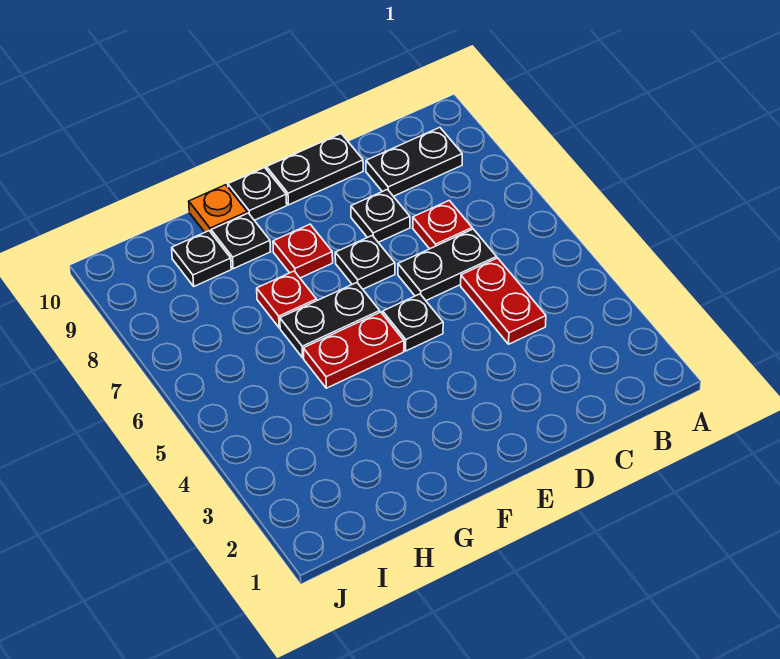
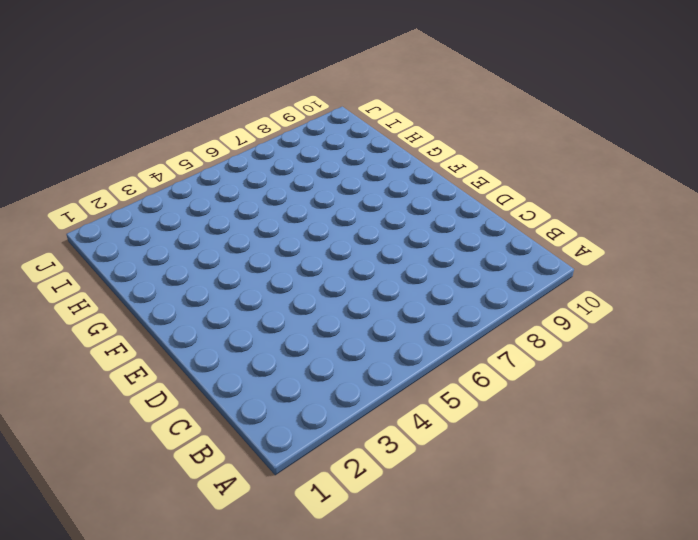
none -> black plate B9:C9 level 1
none -> red plate C4:C5 level 1
none -> black plate C6:D6 level 1

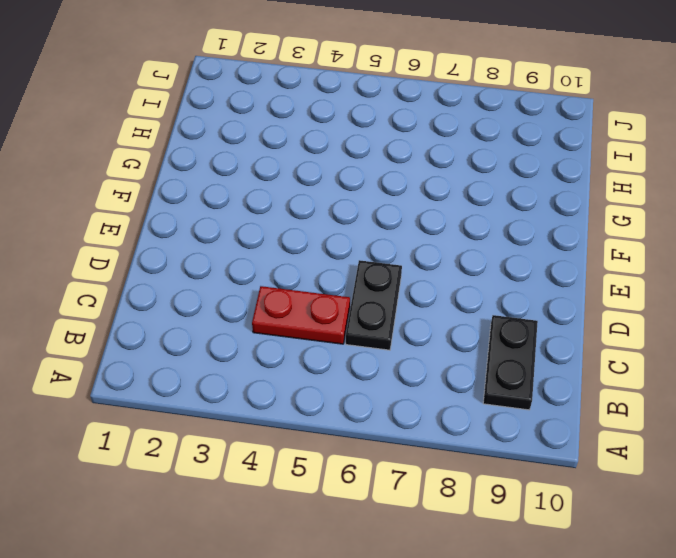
none -> red plate C7 level 1
none -> black plate D8 level 1
none -> black plate D10:E10 level 1

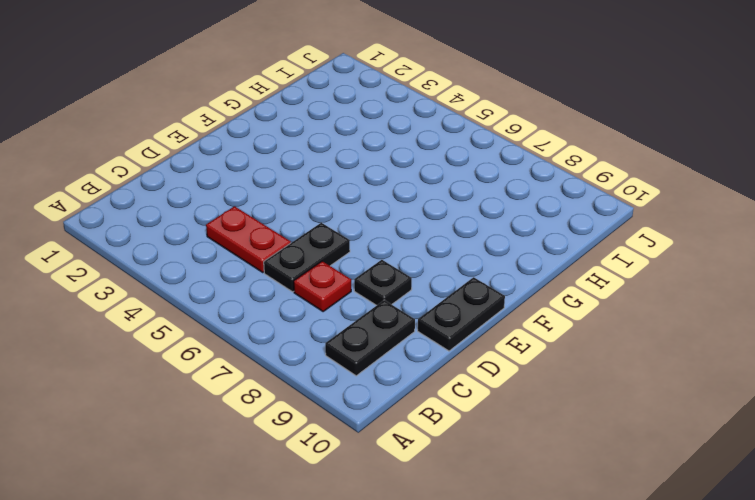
none -> black plate E5 level 1
none -> black plate E7 level 1
none -> red plate F5:G5 level 1

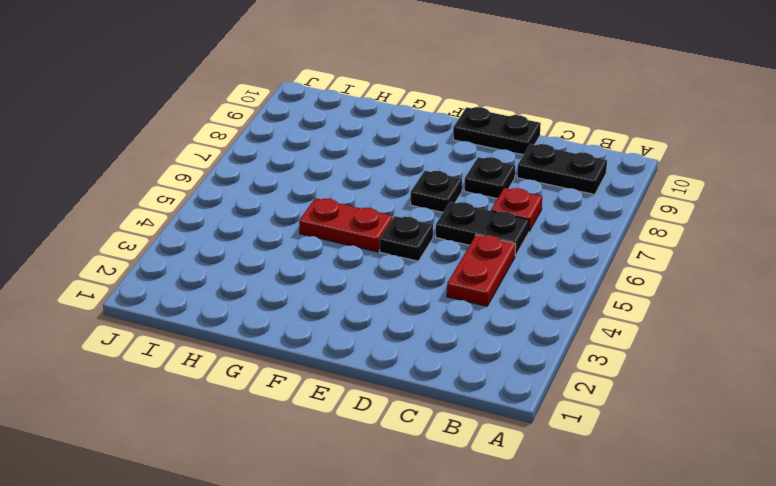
none -> black plate F6:G6 level 1
none -> red plate F8 level 1
none -> black plate F10 level 1

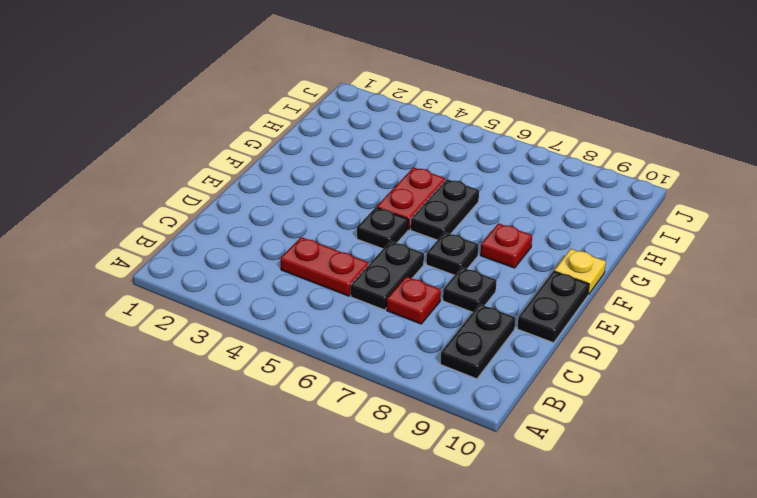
yellow plate F10 level 1 -> black plate F10 level 1
none -> red plate G7 level 1
none -> black plate G9 level 1
none -> orange plate G10 level 1

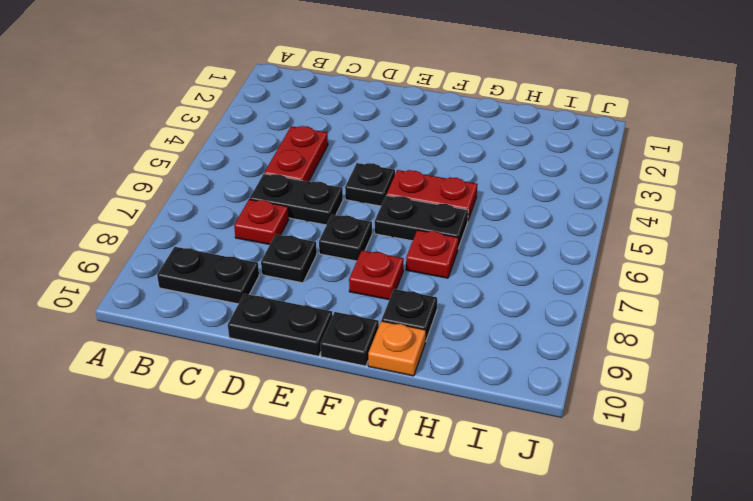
none -> black plate H9 level 1

